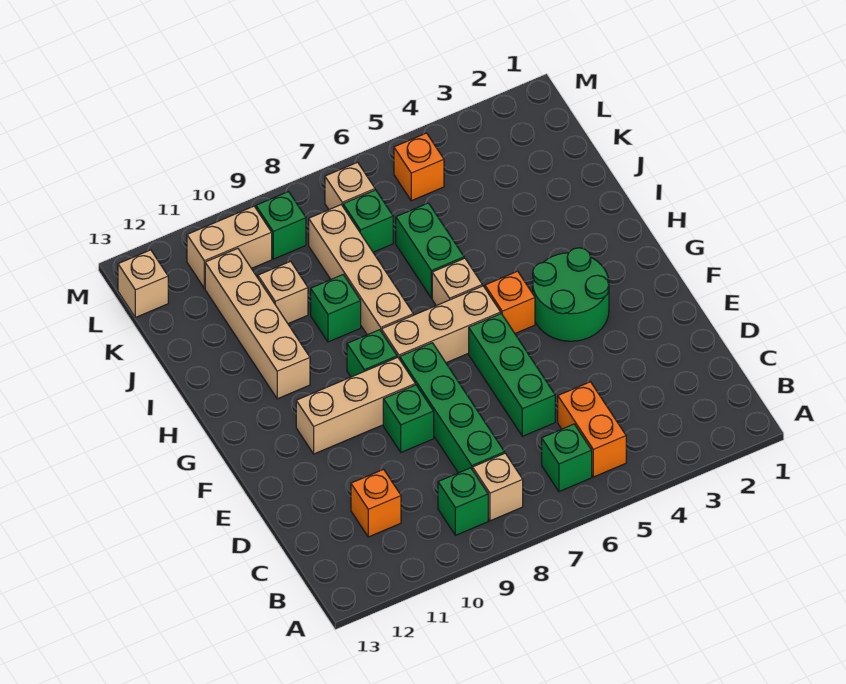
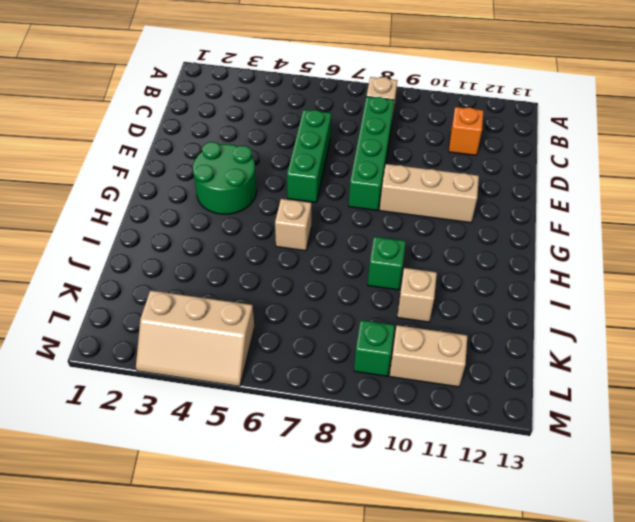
tan slope L3:M5 level 1 top L -> orange brick L5 level 1
none -> orange brick B5:C5 level 1
none -> green brick B6 level 1
none -> green brick B9 level 1

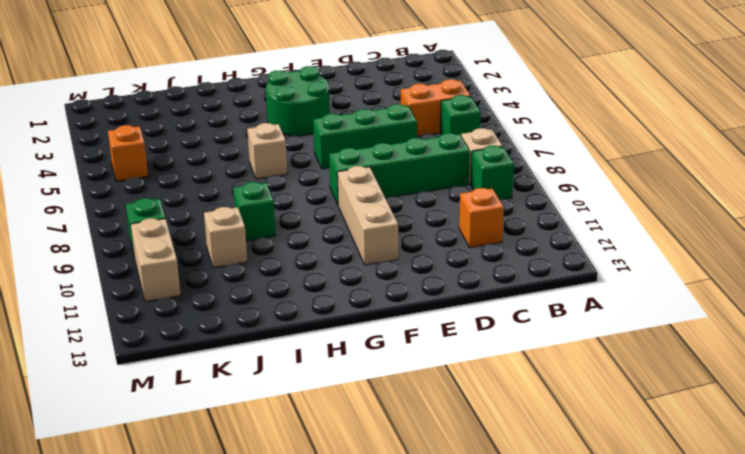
none -> green brick E9 level 1
none -> orange brick G5 level 1
none -> tan brick G6:G8 level 1

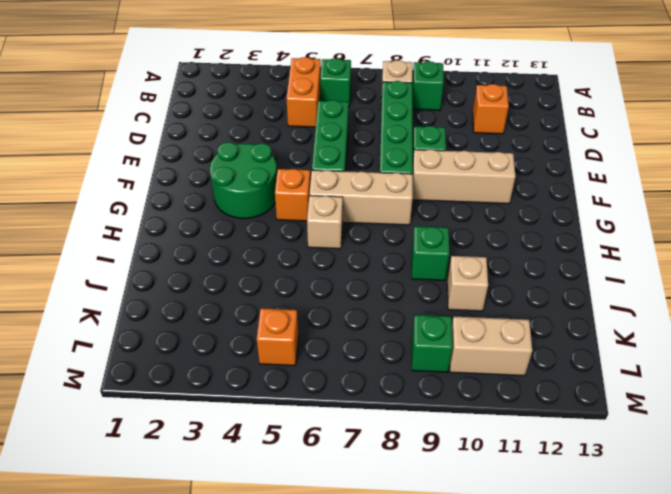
none -> green brick G9 level 1
none -> tan brick H8:K8 level 1
none -> tan brick H11:K11 level 1

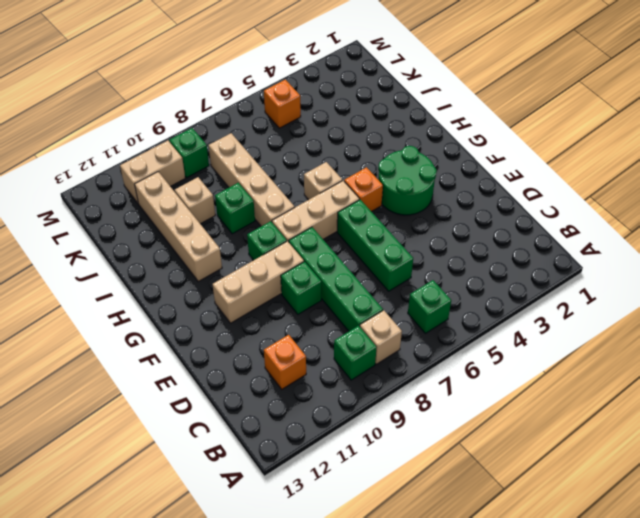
none -> orange brick B5:C5 level 1
none -> green brick I6:J6 level 1
none -> green brick K7 level 1

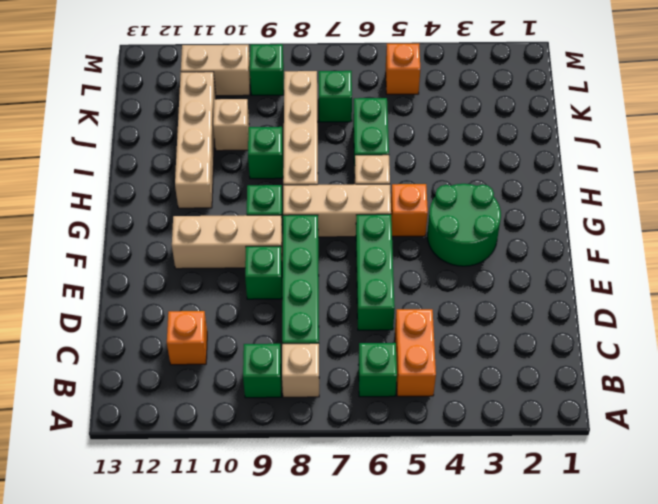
none -> tan brick L7 level 1
none -> tan brick L13 level 1

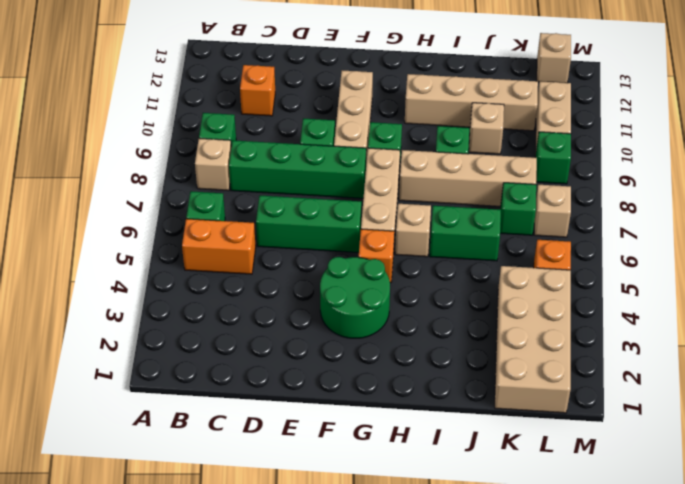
tan brick K1:L4 level 1 -> none

